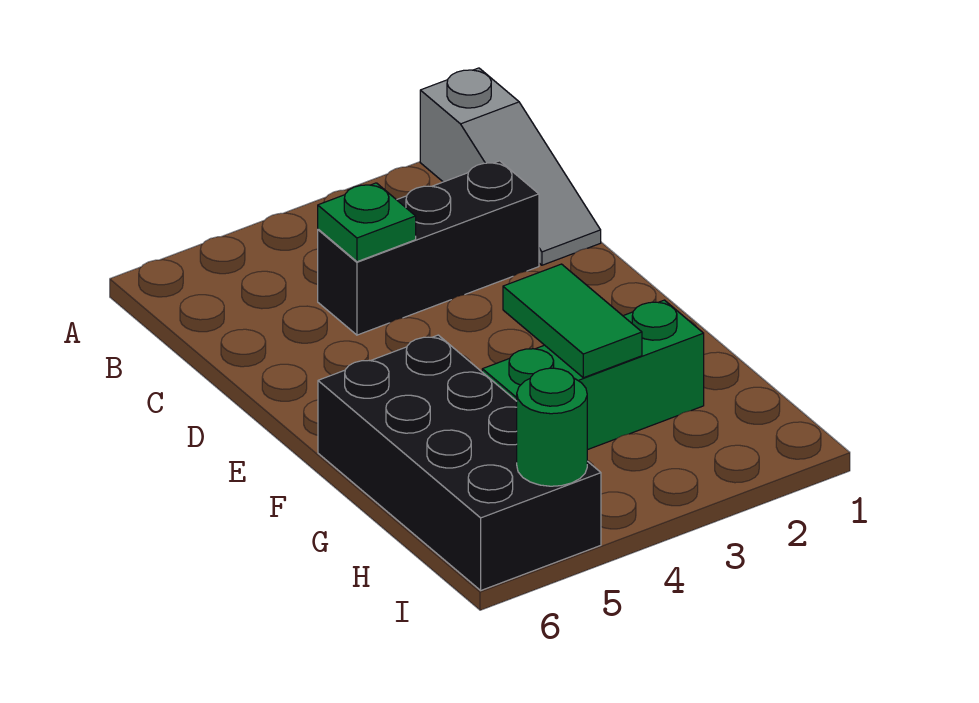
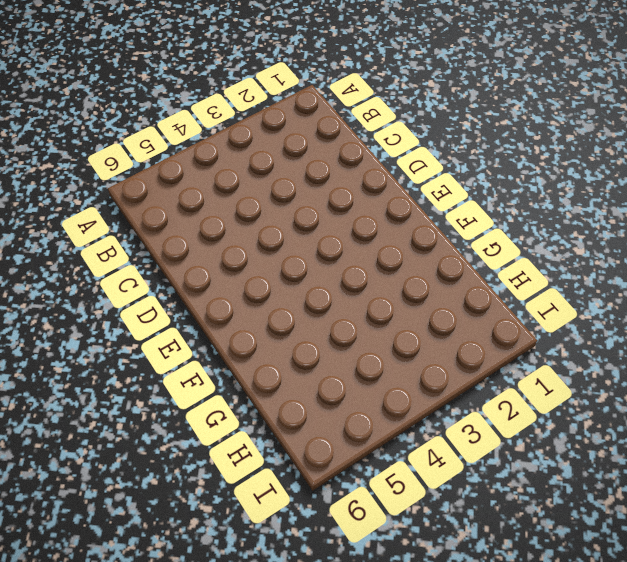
none -> grey slope A1:C1 level 1 top A
none -> black brick C2:C4 level 1

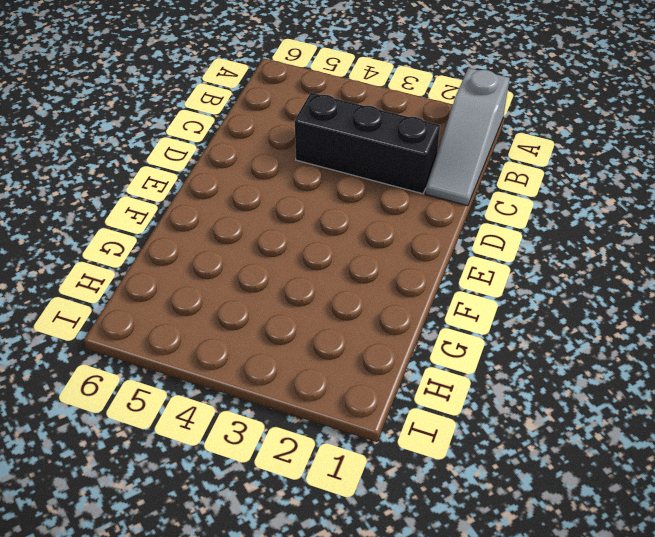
none -> black brick F5:I6 level 1
none -> green brick G2:G4 level 1

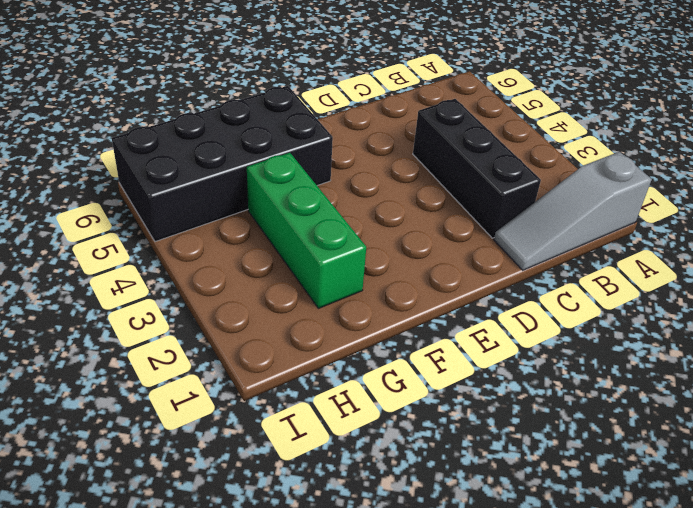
none -> green plate C4 level 2
none -> green tile F3:G3 level 2

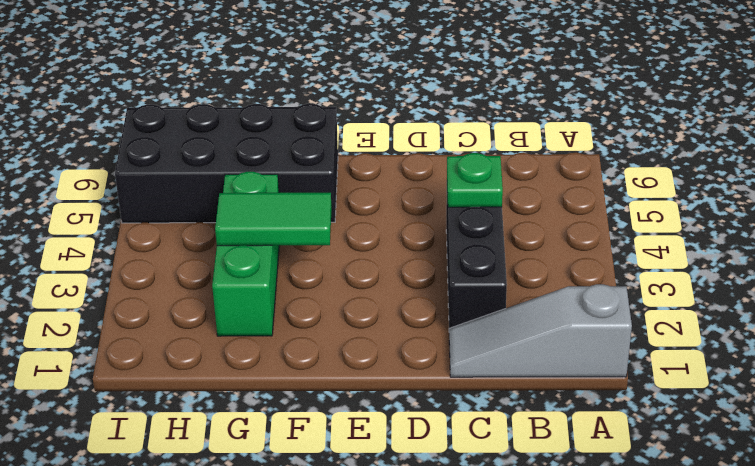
none -> green round brick I5 level 2

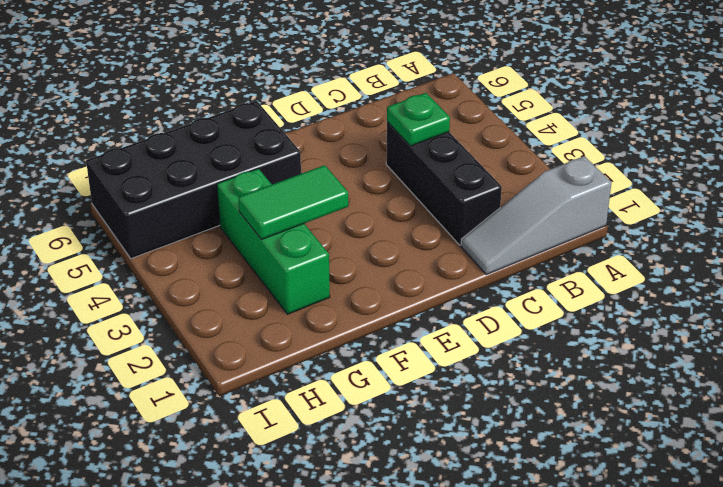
none -> green round brick I5 level 2

